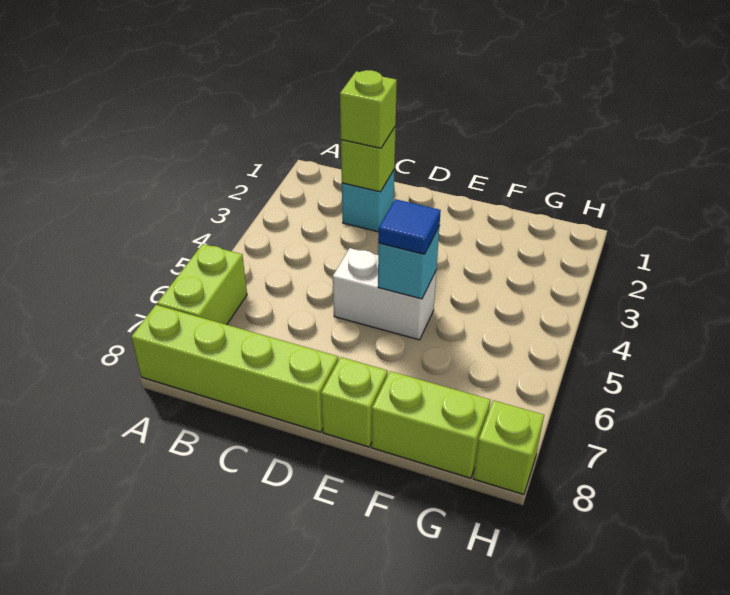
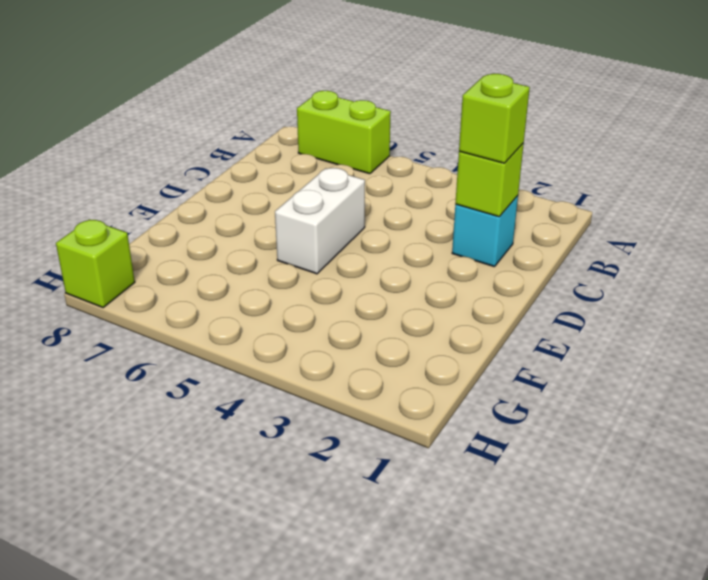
none -> lime brick A8:D8 level 1
none -> lime brick E8 level 1

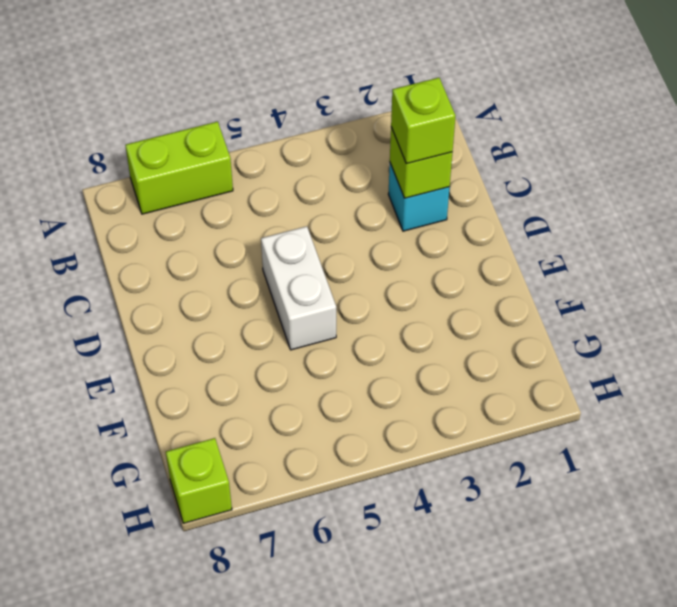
none -> lime brick A8:D8 level 1
none -> lime brick E8 level 1

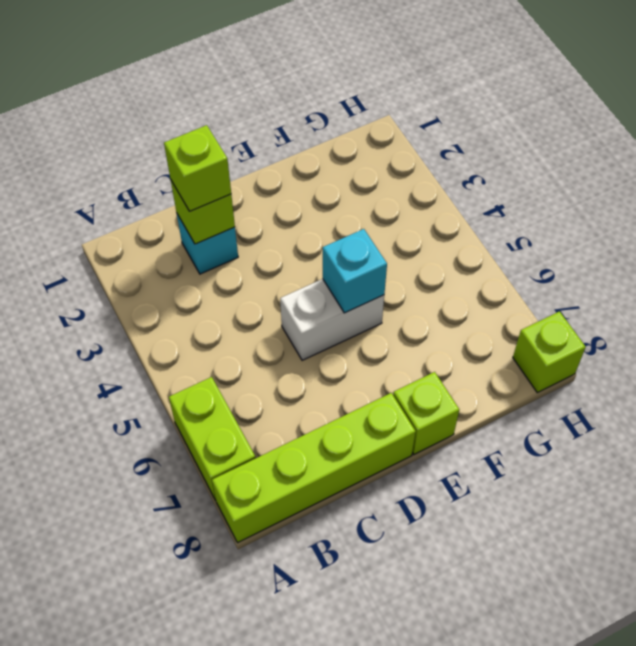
none -> lime brick F8:G8 level 1
none -> blue tile E5 level 3

